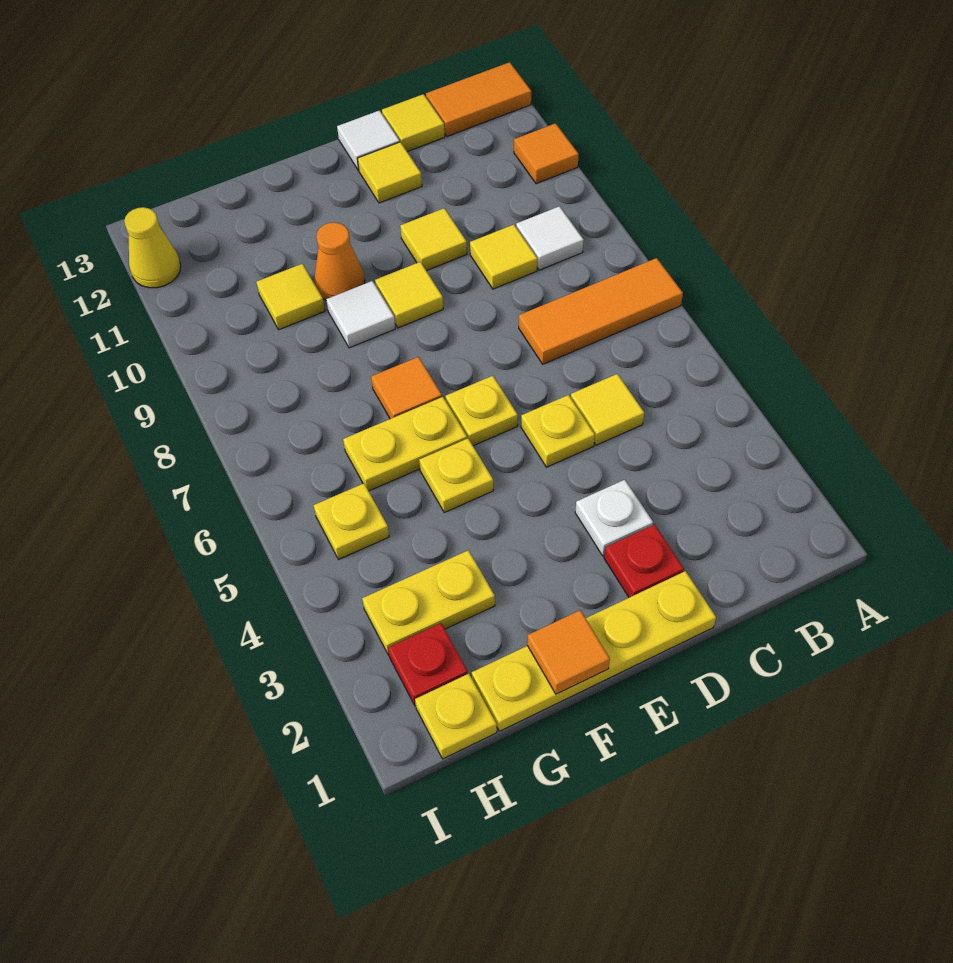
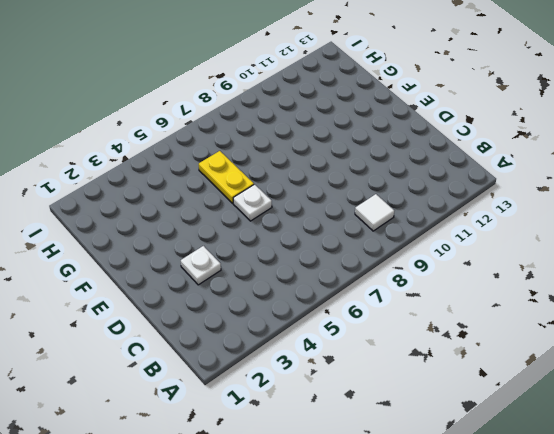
white plate E6 level 1 -> yellow plate E6 level 1
none -> orange tile A7:C7 level 1
none -> orange tile A11 level 1
none -> orange tile A13:B13 level 1

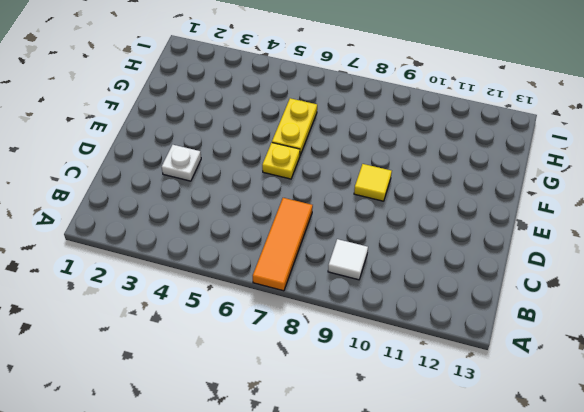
none -> orange tile A11 level 1
none -> orange tile A13:B13 level 1
none -> yellow tile C5 level 1

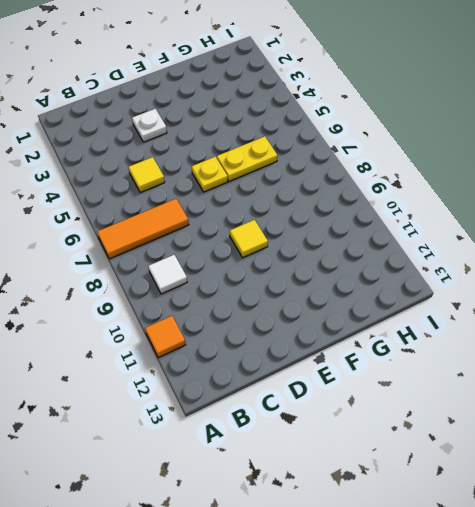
none -> orange tile A13:B13 level 1
none -> yellow tile C9 level 1
none -> yellow tile C13 level 1

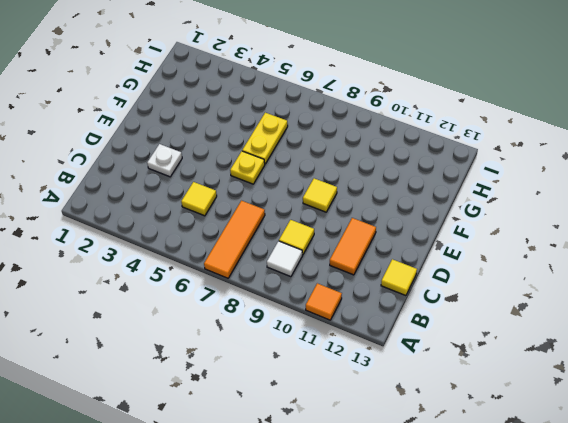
orange tile C11:D11 level 1 -> orange tile A13:B13 level 1
none -> yellow plate D1:G1 level 1
none -> red plate D2 level 1
none -> yellow plate D5 level 1

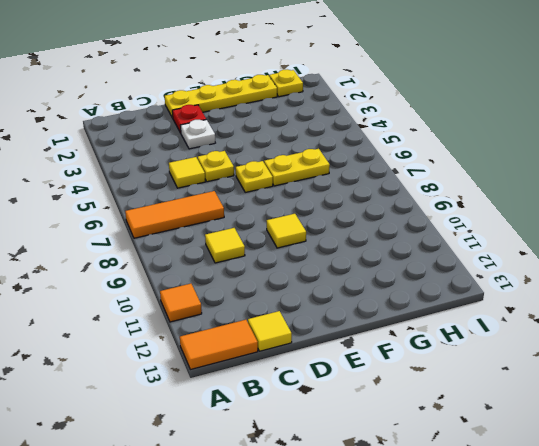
none -> white tile B9 level 1
none -> yellow tile D10 level 1
none -> yellow tile D12 level 1

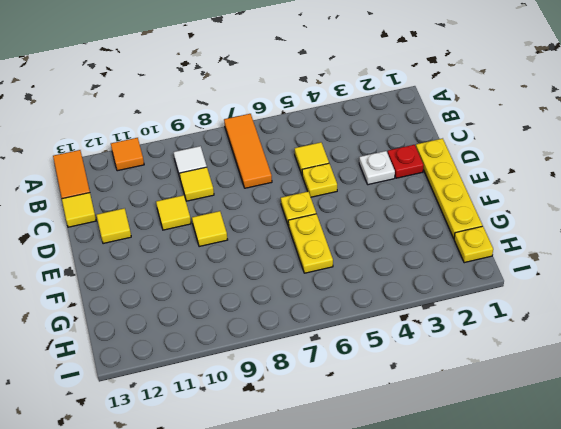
none -> white tile D13 level 1
none -> yellow plate F5 level 1
none -> orange tile F7 level 1

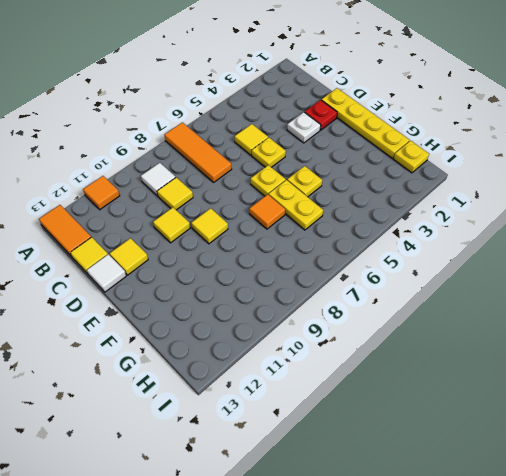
none -> white tile F9 level 1
none -> orange cone F10 level 1
none -> yellow plate G3:H3 level 1

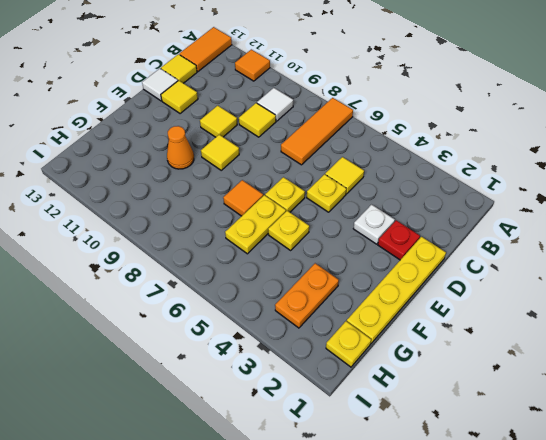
orange plate G3:H3 level 1 -> yellow plate G3:H3 level 1
none -> white tile F9 level 1
none -> yellow tile G10 level 1
none -> red plate H2 level 1

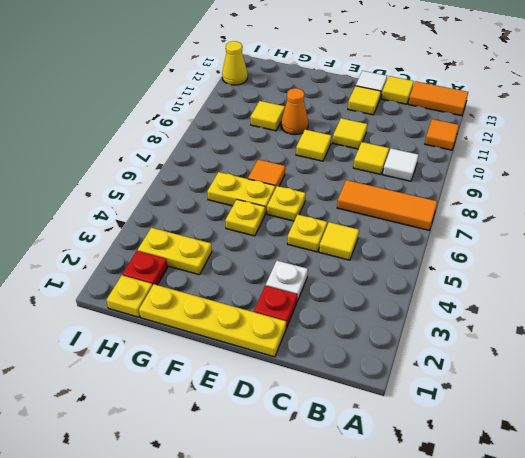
none -> white tile F9 level 1
none -> yellow plate H5 level 1
none -> orange tile F1 level 2

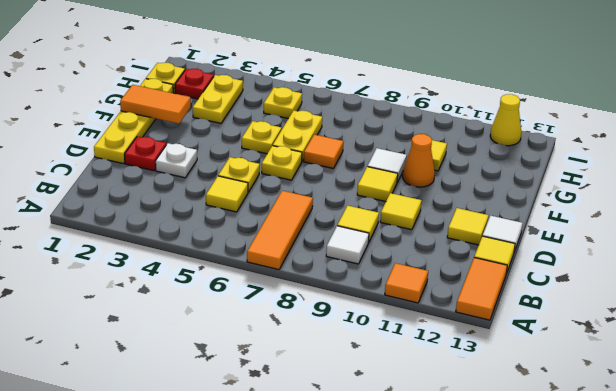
orange tile F1:F2 level 2 -> orange tile F1 level 2

